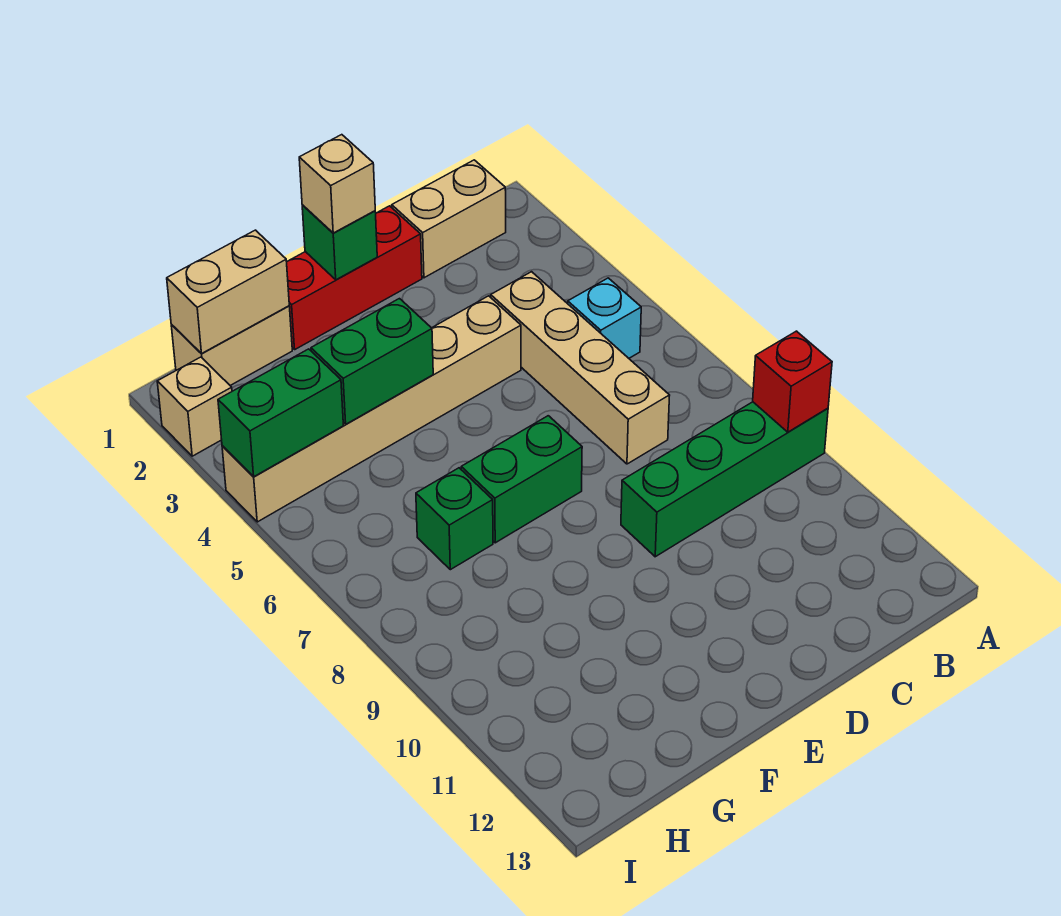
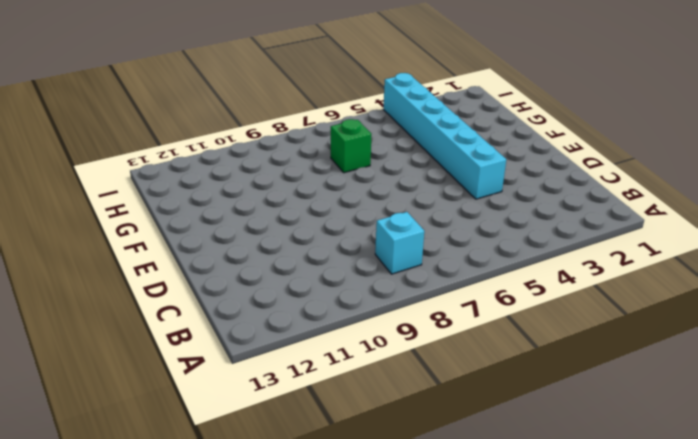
cyan brick B8 level 1 -> cyan brick B5 level 1
cyan brick D4:I4 level 1 -> tan brick D4:I4 level 1
none -> green brick A9:D9 level 1
none -> tan brick B1:C1 level 1
none -> tan brick C4:C7 level 1

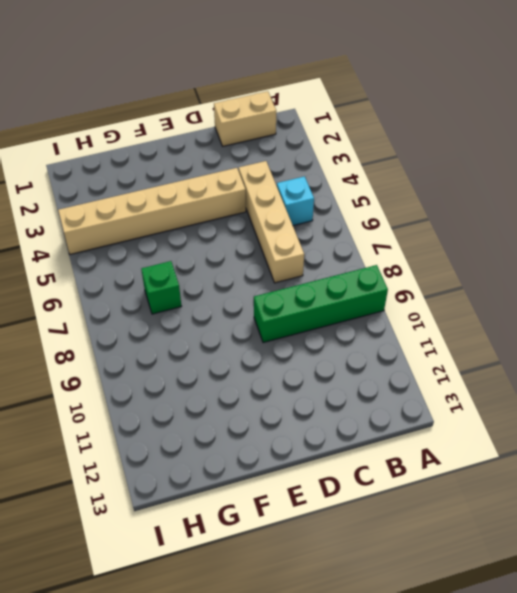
none -> red brick D1:F1 level 1
none -> green brick E7:F7 level 1
none -> tan brick G1:H1 level 1

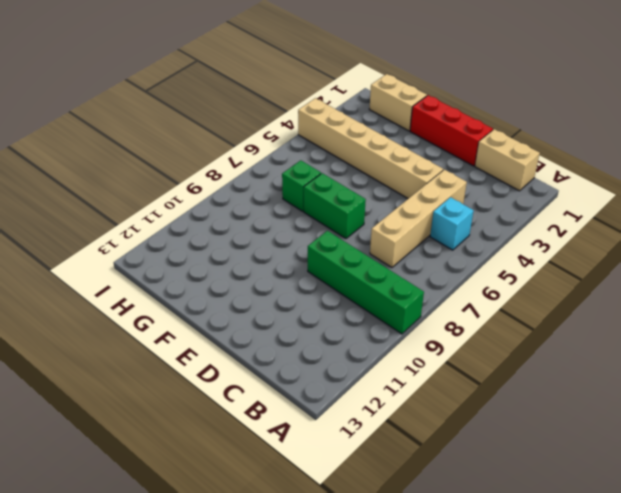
none -> tan brick I2 level 1
none -> red brick A9 level 2
none -> green brick E1 level 2

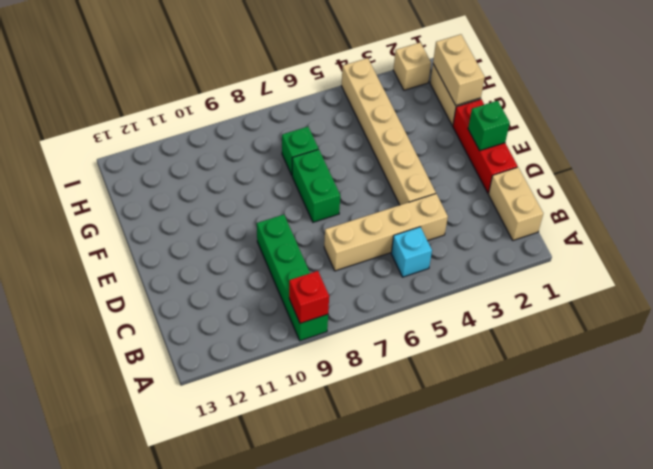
none -> green brick F4:G4 level 2
none -> green brick H4:I4 level 2
none -> tan brick E1 level 3

